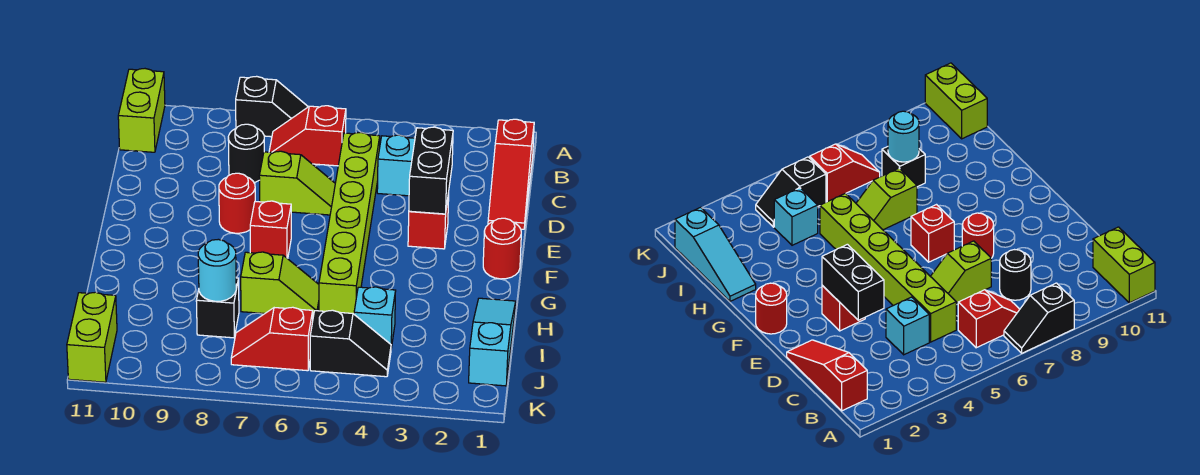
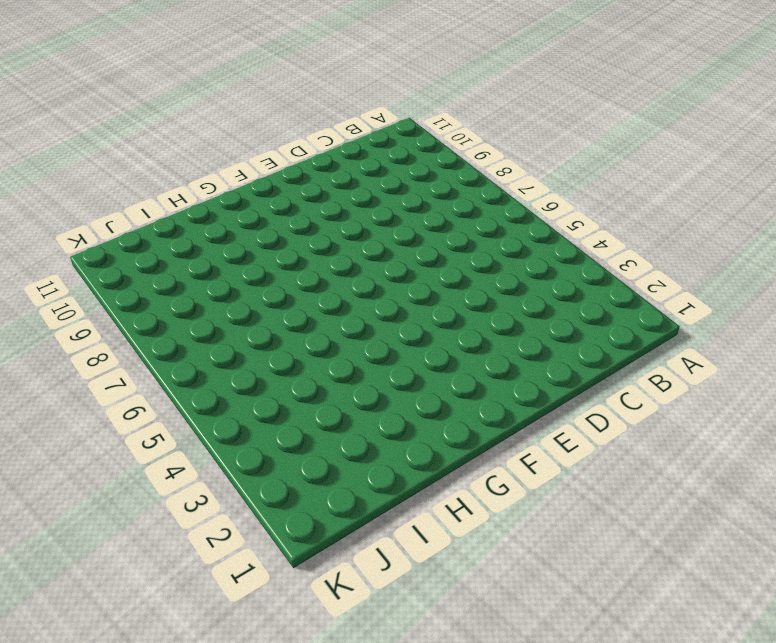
none -> black slope A7:A8 level 1 top 8
none -> lime brick A11:B11 level 1
none -> red slope B1:D1 level 1 top B

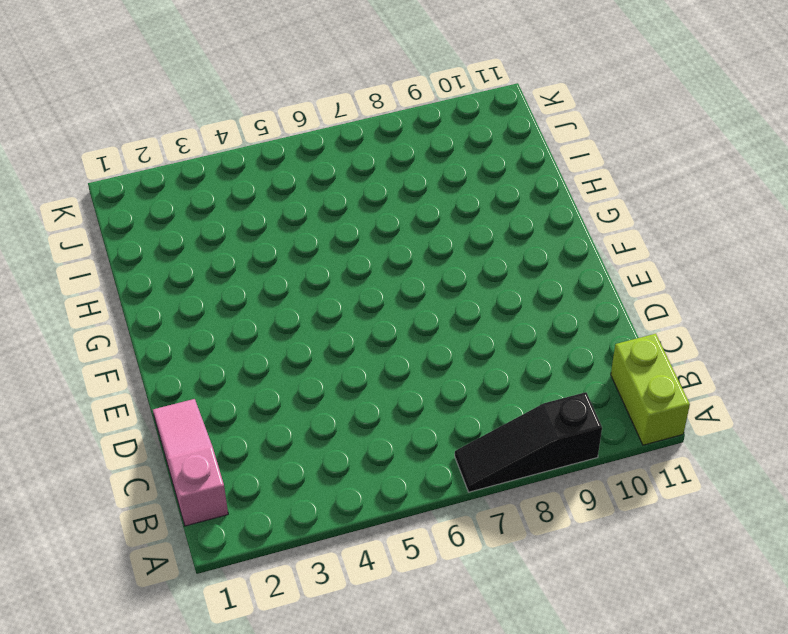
black slope A7:A9 level 1 top 9 -> black slope A7:A8 level 1 top 8
pink slope B1:D1 level 1 top B -> red slope B1:D1 level 1 top B
none -> red slope B6:B7 level 1 top 6
none -> cyan brick C4 level 1
none -> lime brick C5:H5 level 1

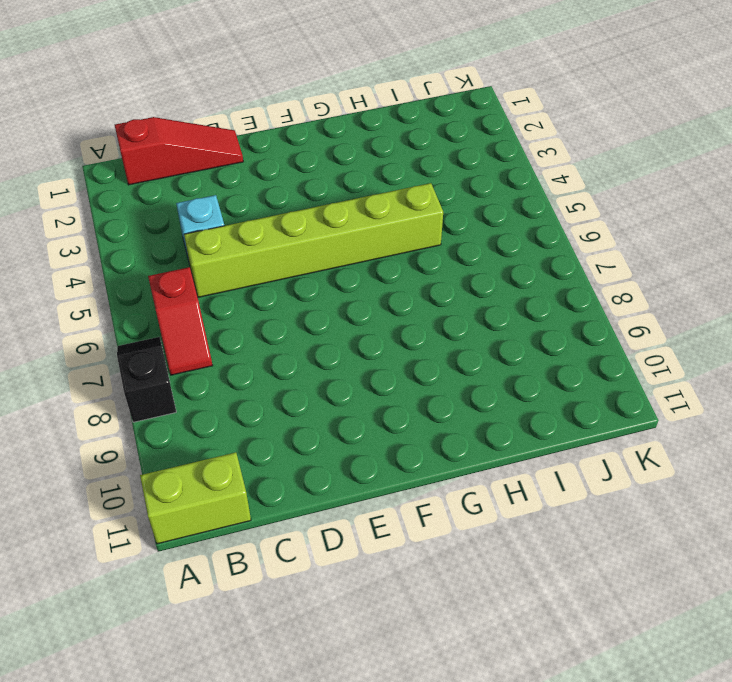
none -> black round brick C8 level 1
none -> lime slope D6:D7 level 1 top 7
none -> red brick E3 level 1

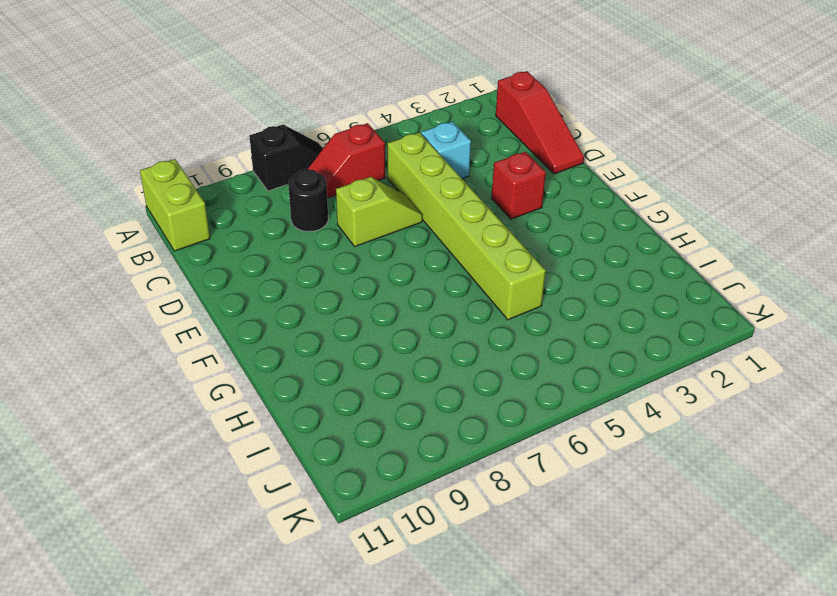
none -> red round brick E8 level 1
none -> red round brick F1 level 1
none -> red brick F7 level 1

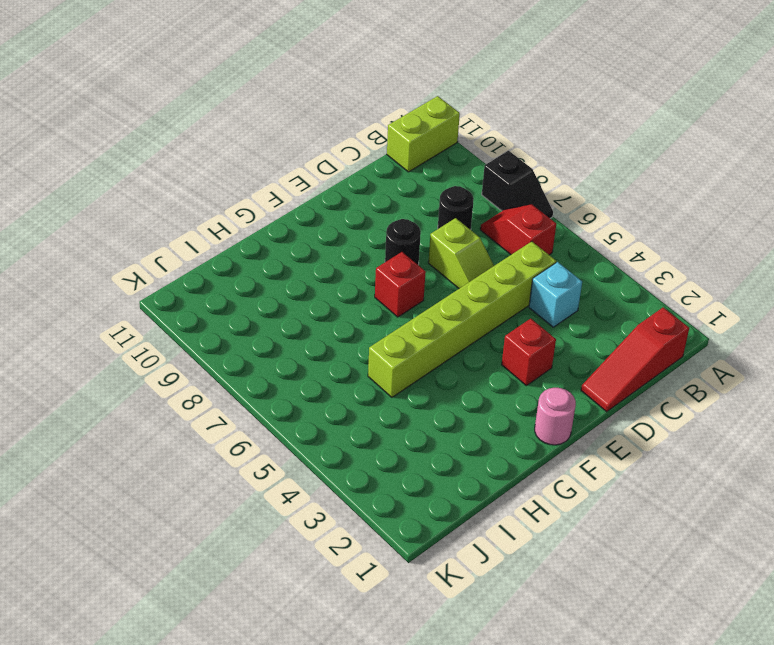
black round brick E8 level 1 -> red round brick E8 level 1
pink round brick F1 level 1 -> red round brick F1 level 1
none -> cyan slope H1:J1 level 1 top J
none -> lime slope H6:H7 level 1 top 7
none -> cyan brick I4 level 1

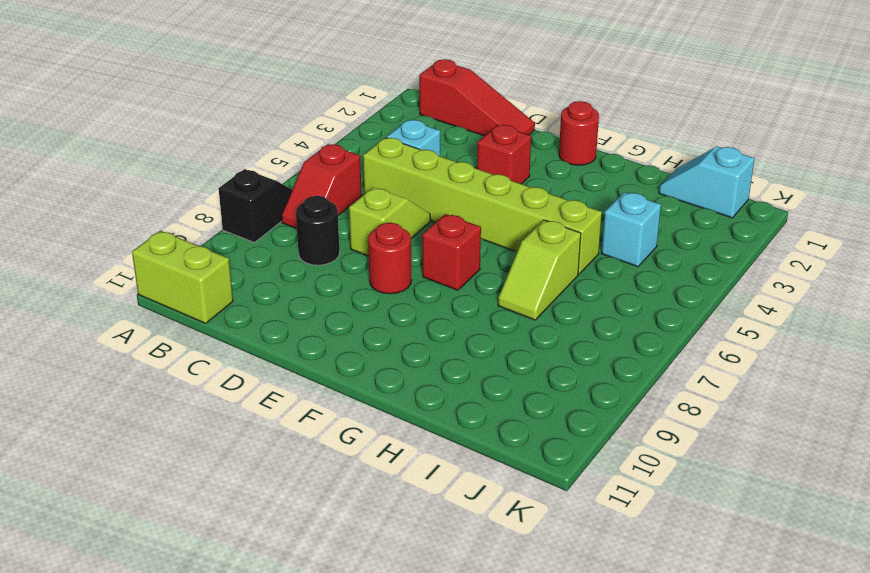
lime slope H6:H7 level 1 top 6 -> lime slope H6:H7 level 1 top 7
cyan slope I1:J1 level 1 top J -> cyan slope H1:J1 level 1 top J
none -> black brick I8 level 1
none -> black slope J4:J5 level 1 top 5
none -> red slope J6:J7 level 1 top 6

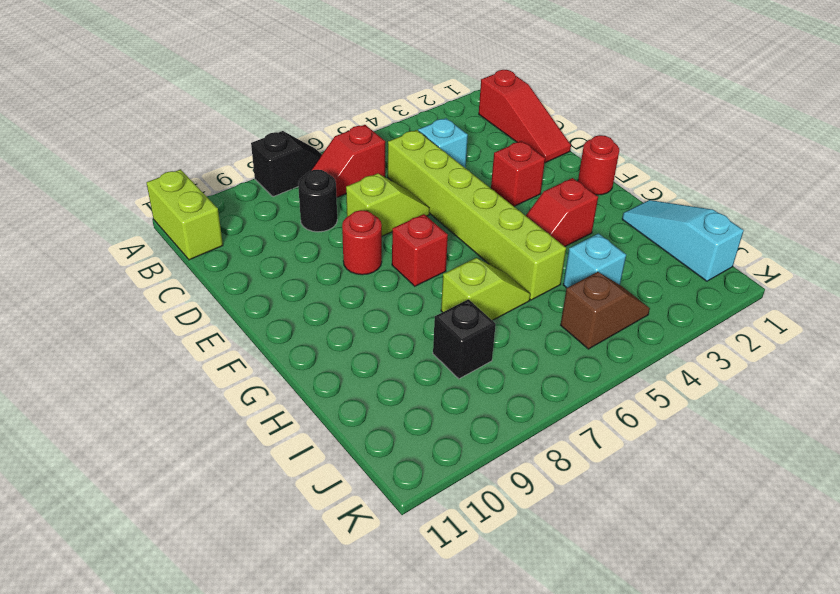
red slope G3:G4 level 1 top 3 -> red slope J6:J7 level 1 top 6
brown slope J4:J5 level 1 top 5 -> black slope J4:J5 level 1 top 5
none -> lime brick J11:K11 level 1
none -> black brick D3:E3 level 2
none -> cyan round brick I8 level 2

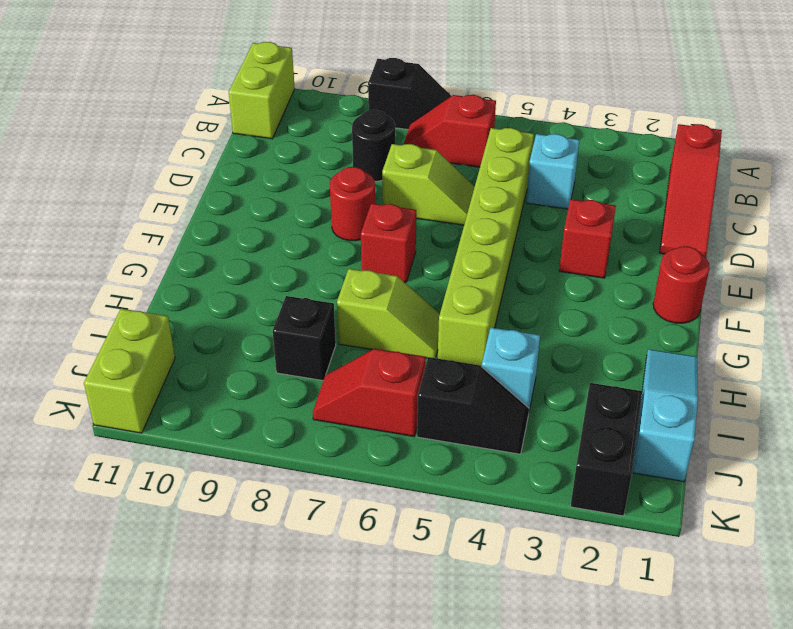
black brick J2:K2 level 1 -> black brick D3:E3 level 2
none -> cyan round brick I8 level 2

